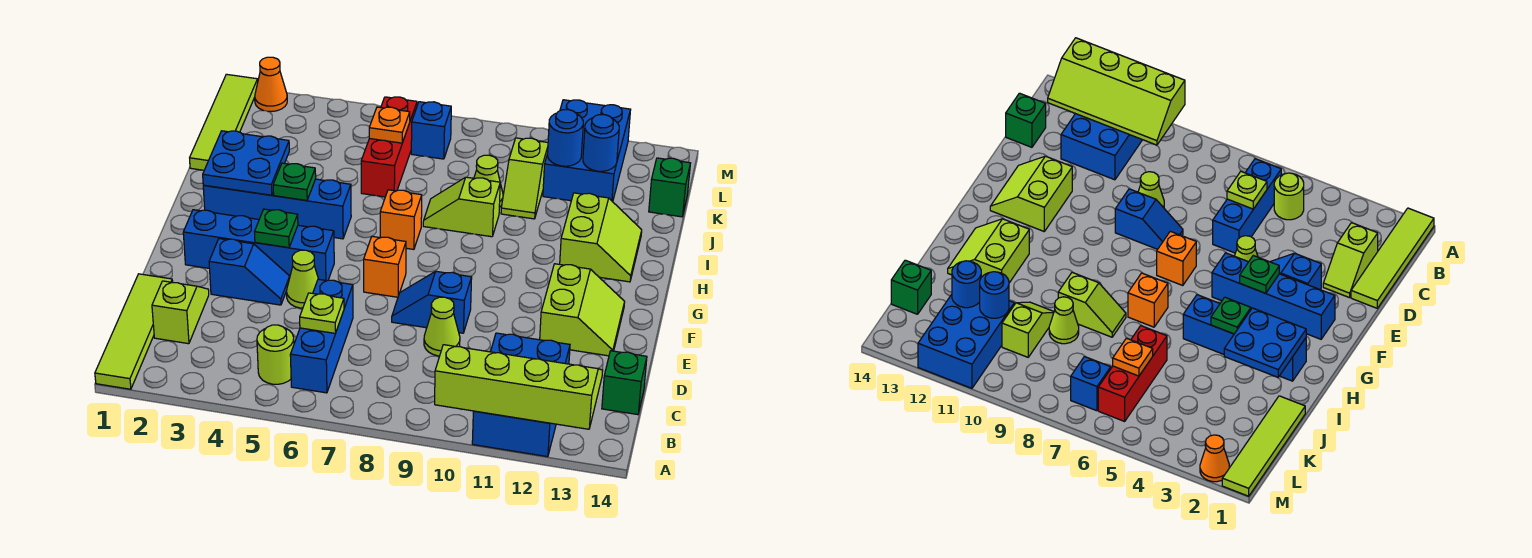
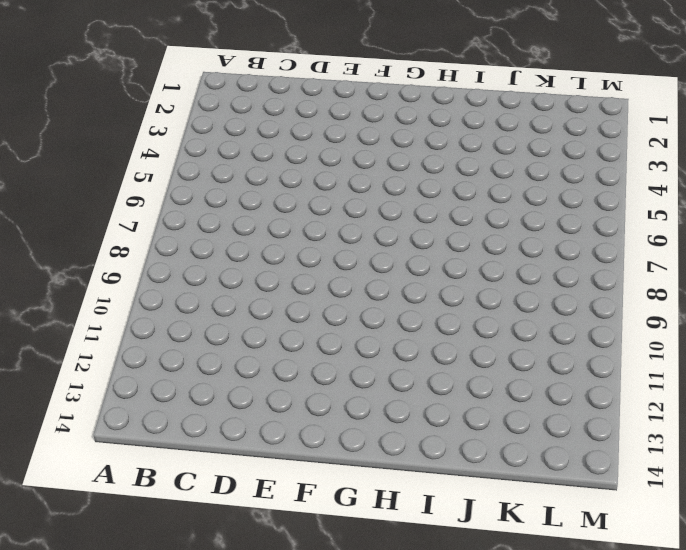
none -> lime tile A1:D1 level 1
none -> blue brick A11:C12 level 1
none -> lime round brick B5 level 1
none -> blue brick B6:D6 level 1

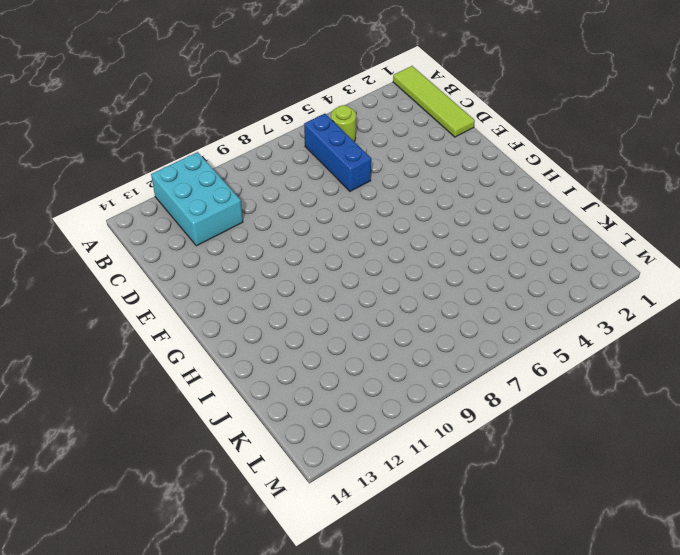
cyan brick A11:C12 level 1 -> blue brick A11:C12 level 1
none -> lime slope C2:D2 level 1 top C
none -> green brick C14 level 1
none -> lime cone D9 level 1
none -> blue slope E3:E4 level 1 top 3

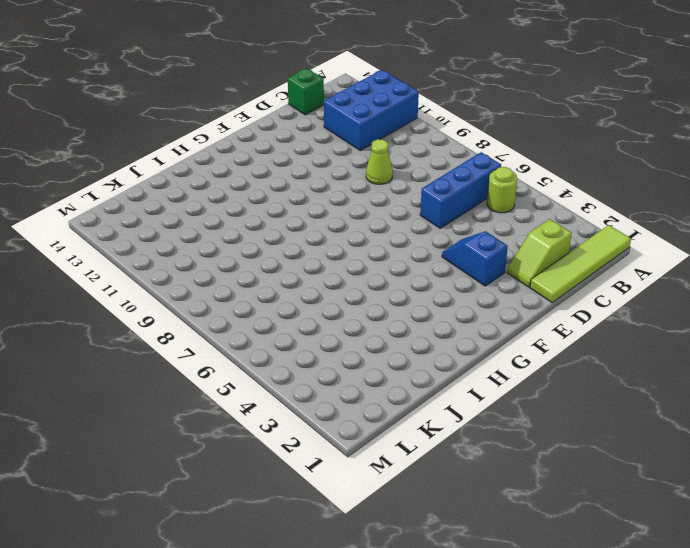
none -> lime cone E5 level 1
none -> blue slope E8:E9 level 1 top 9
none -> lime slope E12:F13 level 1 top 12
none -> blue brick F2:F5 level 1

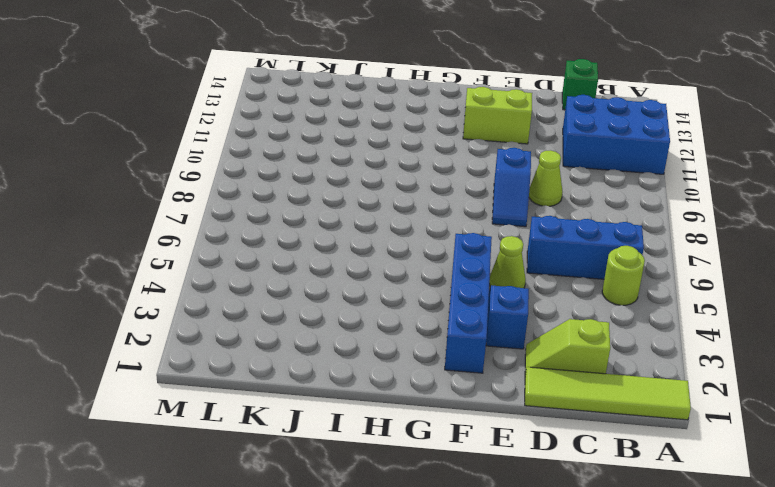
none -> orange brick F7 level 1
none -> blue brick H2:H5 level 1
none -> orange brick H7 level 1
none -> lime slope H12:I13 level 1 top 12

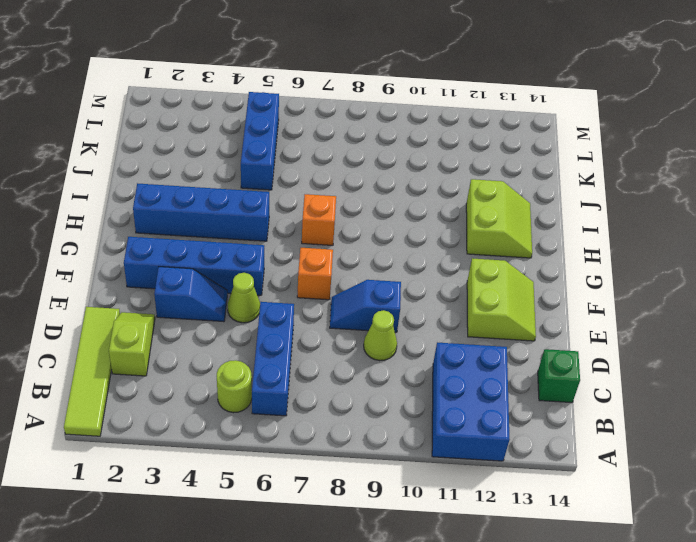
blue brick J5:L5 level 1 -> none
none -> lime slope I8:I9 level 1 top 9
none -> lime tile J1:M1 level 1
none -> red brick J6:L6 level 1
none -> lime cone J9 level 1

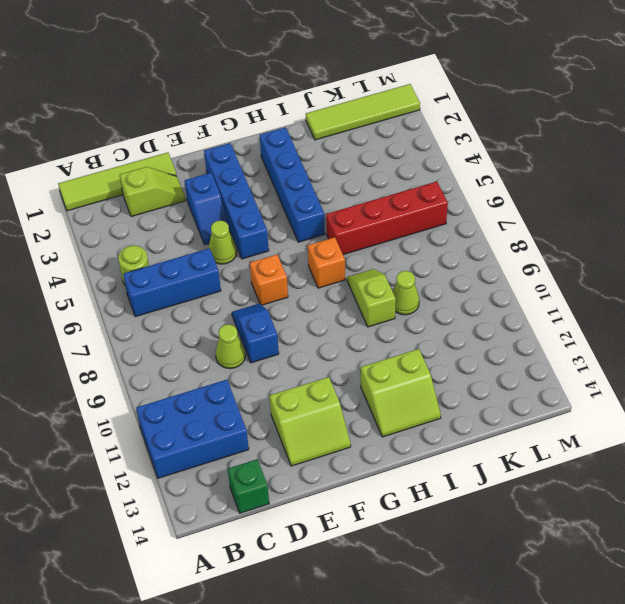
red brick I6:L6 level 1 -> red brick J6:L6 level 1
none -> lime slope J10:K10 level 1 top K
none -> blue brick K11:M12 level 1
none -> green brick K14 level 1
none -> blue brick L7 level 1

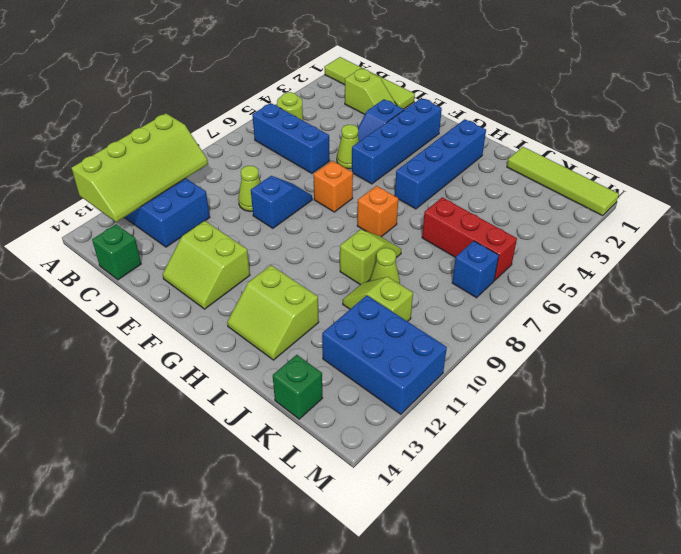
none -> orange cone M2 level 1
none -> lime plate C6 level 2
none -> green plate F4 level 2
none -> blue plate H2:I3 level 2

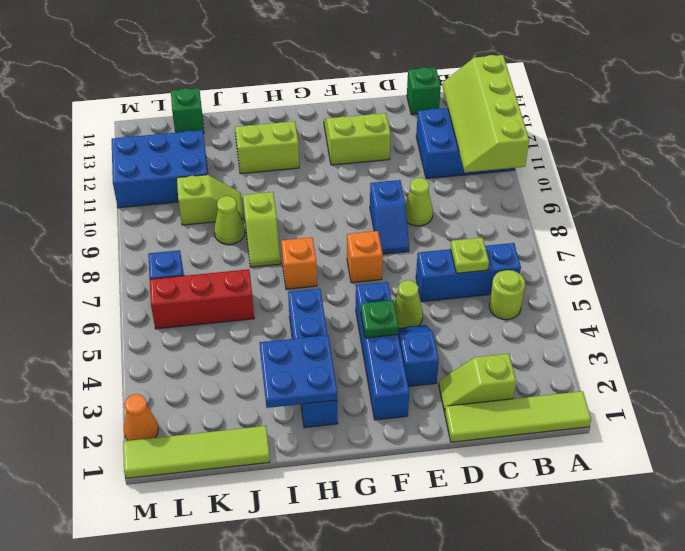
none -> green plate H4 level 2
none -> orange plate K6 level 2
none -> blue round brick K11 level 2
none -> blue round brick K12 level 2

